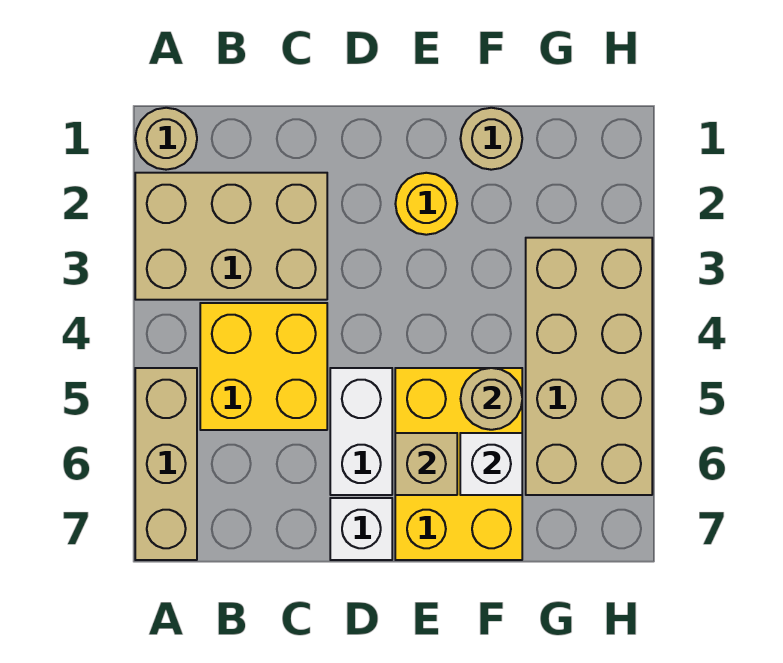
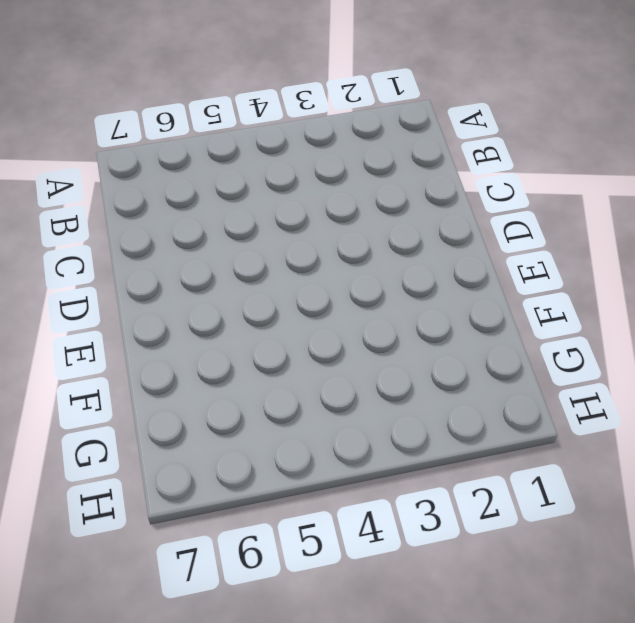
none -> tan round brick A1 level 1
none -> tan brick A2:C3 level 1
none -> tan brick A5:A7 level 1

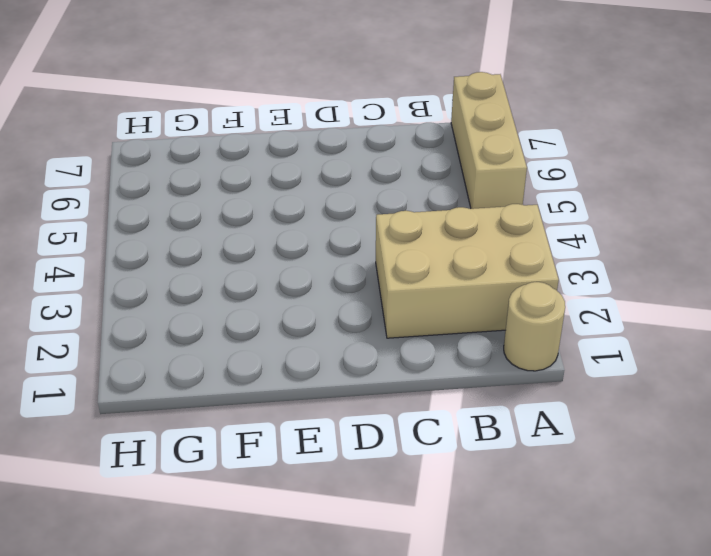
none -> yellow brick B4:C5 level 1
none -> white brick D5:D6 level 1
none -> white brick D7 level 1

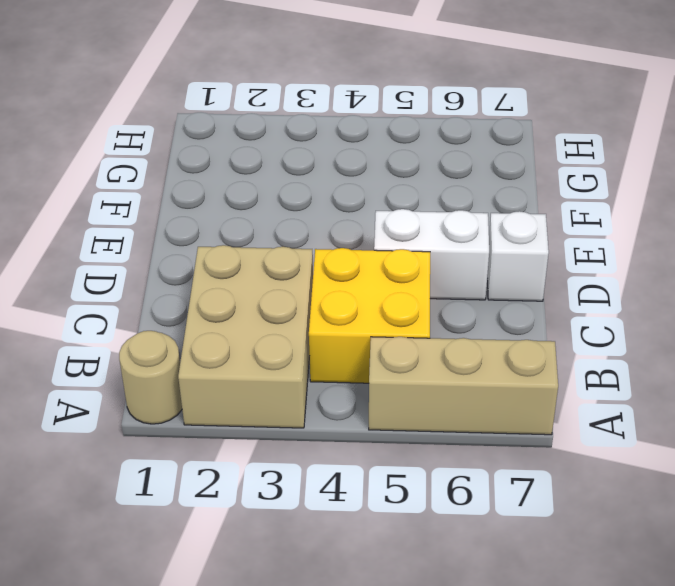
none -> yellow round brick E2 level 1
none -> yellow brick E5:F7 level 1
none -> tan round brick F1 level 1

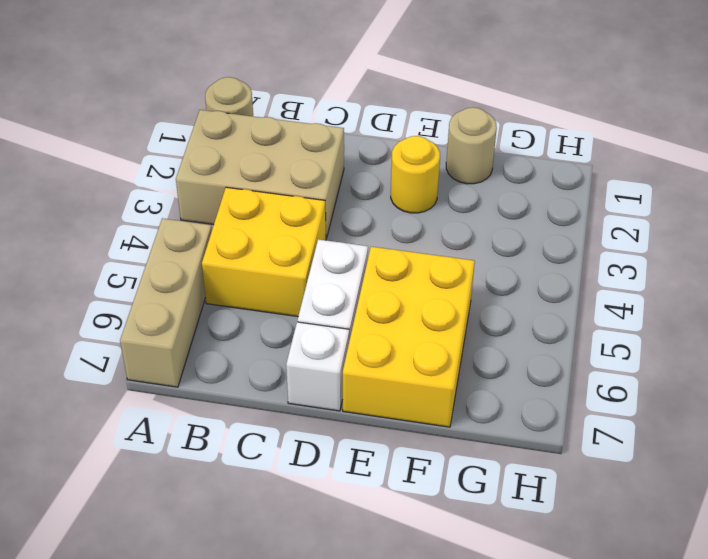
none -> tan brick G3:H6 level 1
none -> tan brick E6 level 2
none -> tan round brick F5 level 2

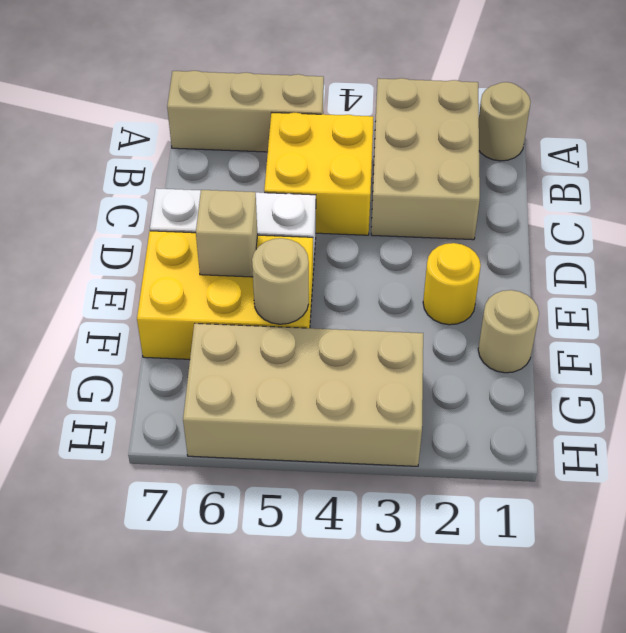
none -> white brick F6 level 2

